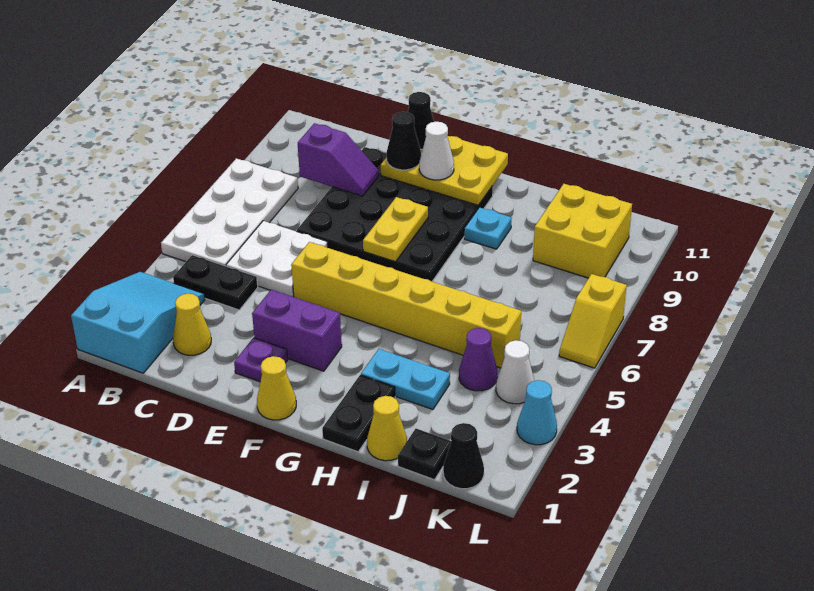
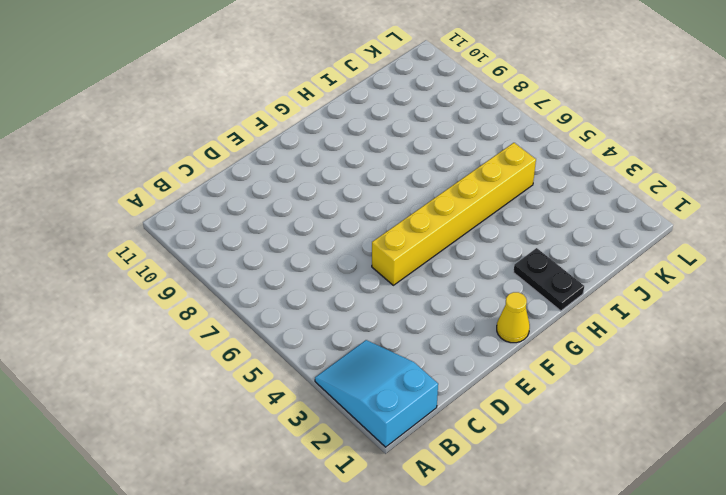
none -> white plate A5:B8 level 1
none -> black plate B4:C4 level 1
none -> yellow cone C2 level 1

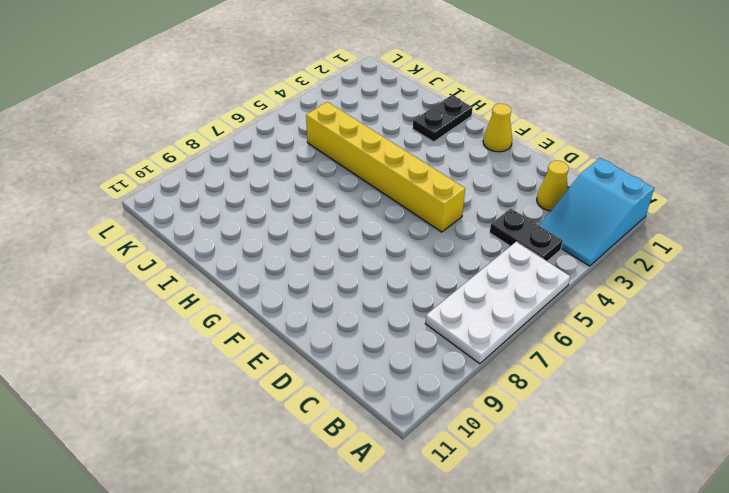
none -> white plate C5:D6 level 1
none -> black plate D7:G10 level 1
none -> purple plate E2 level 1

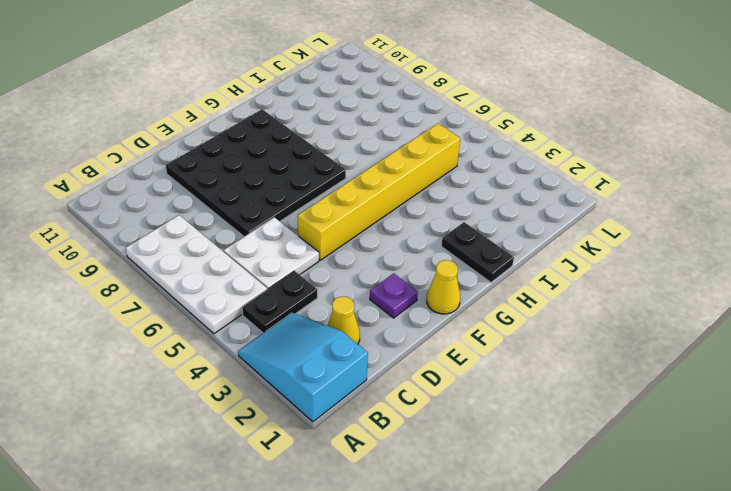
none -> purple brick E3:F3 level 1
none -> cyan plate H3:I3 level 1
none -> cyan plate H9 level 1

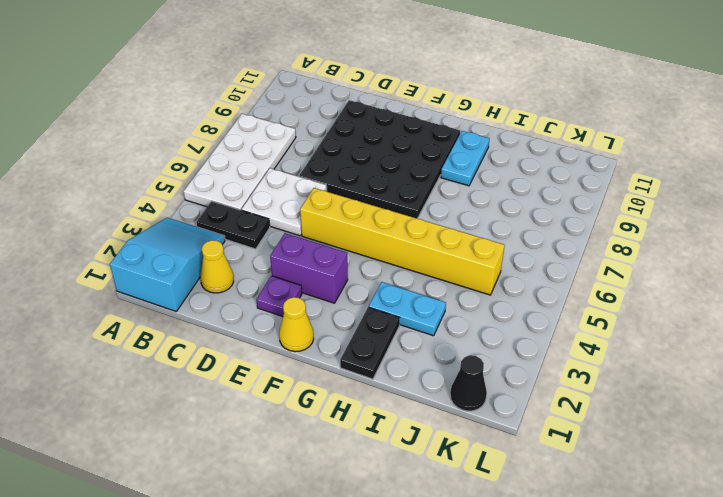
cyan plate H9:H10 level 1 -> cyan plate H9 level 1
none -> yellow cone I1 level 1
none -> black plate J1 level 1
none -> purple cone J4 level 1

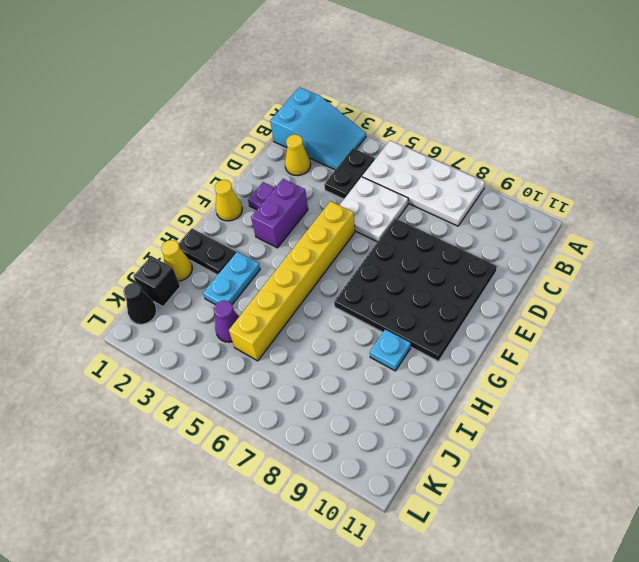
black brick J1 level 1 -> black plate J1 level 1
none -> yellow brick J9:K10 level 1
none -> white cone K4 level 1
none -> cyan cone L3 level 1

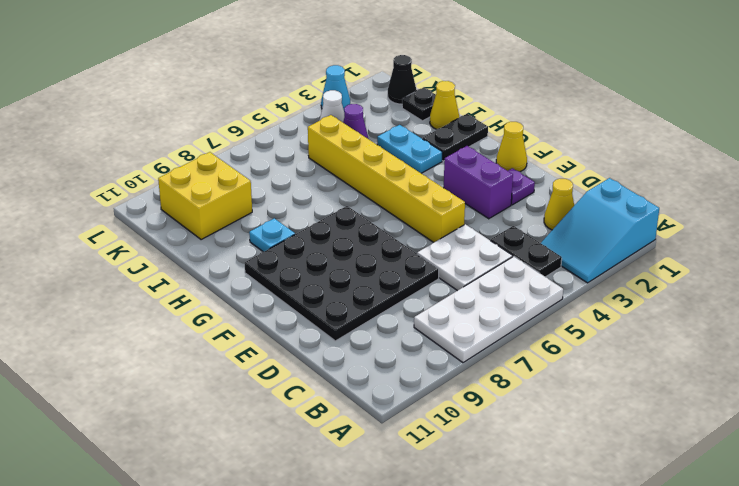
none -> yellow slope L6:L7 level 1 top 7
none -> purple slope C9:D9 level 2 top C
none -> yellow plate E10:G11 level 2

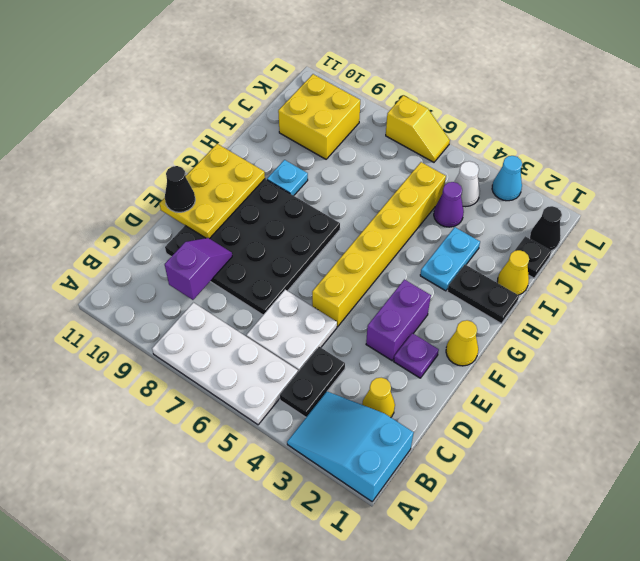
none -> yellow plate F7:F8 level 2
none -> black cone E10 level 3
none -> white cone F10 level 3

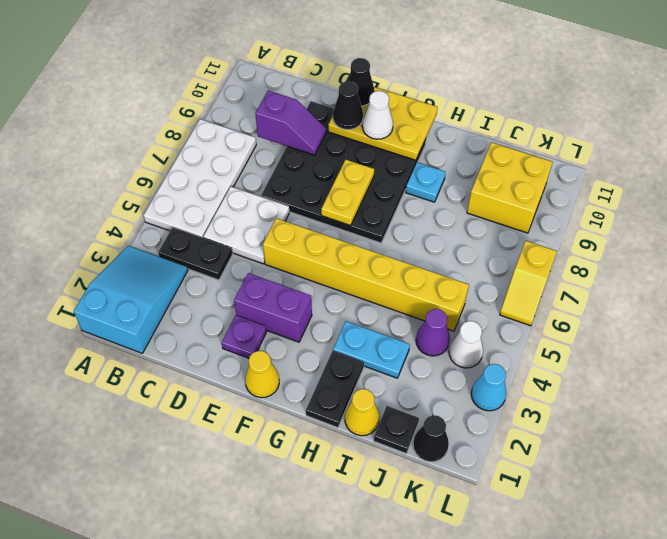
none -> yellow cone C2 level 1

